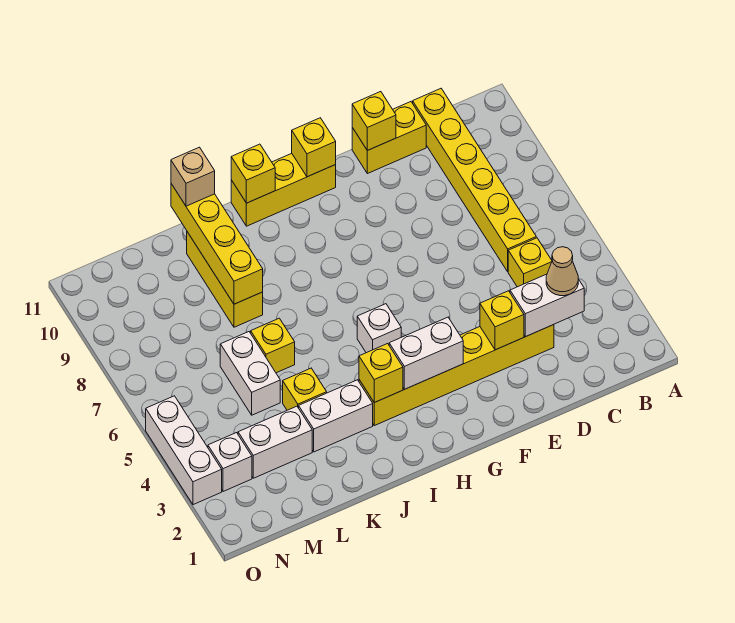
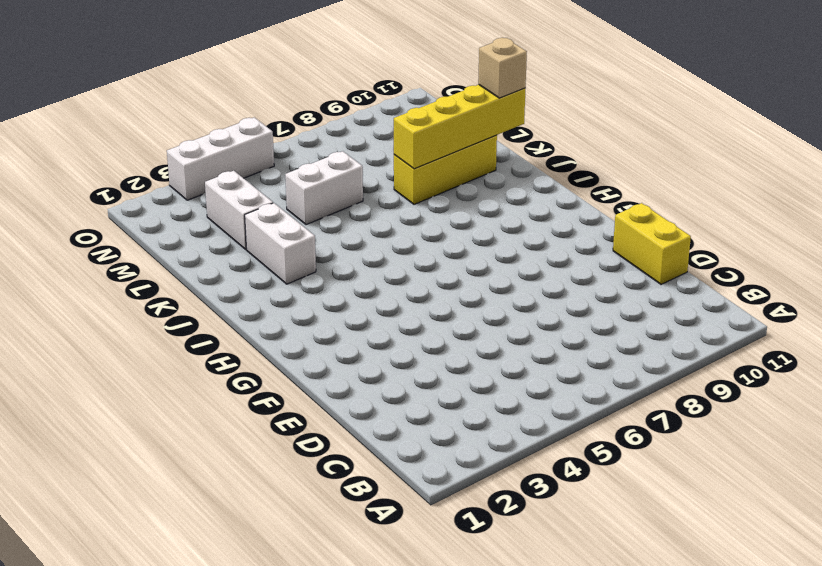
none -> yellow brick C5 level 1
none -> yellow brick C6:C11 level 1
none -> yellow brick D3:I3 level 1

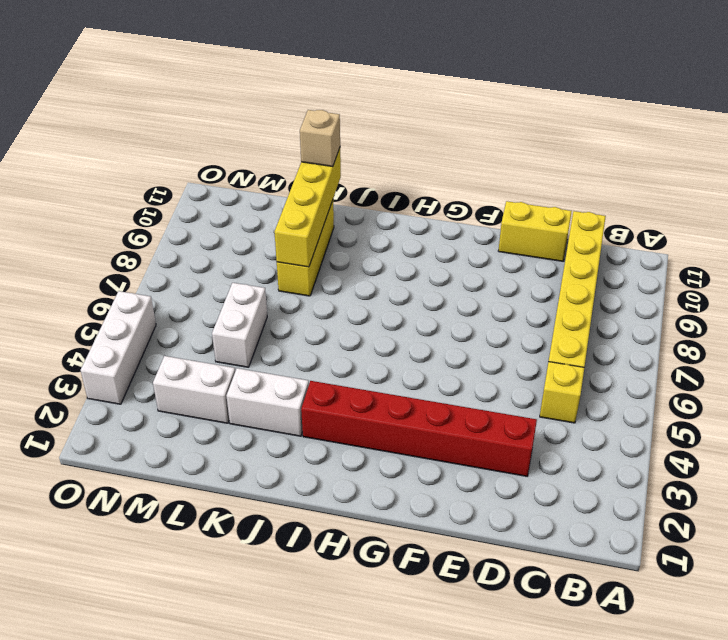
red brick D3:I3 level 1 -> yellow brick D3:I3 level 1
none -> yellow brick G11:I11 level 1
none -> white brick H5 level 1
none -> yellow brick K4 level 1

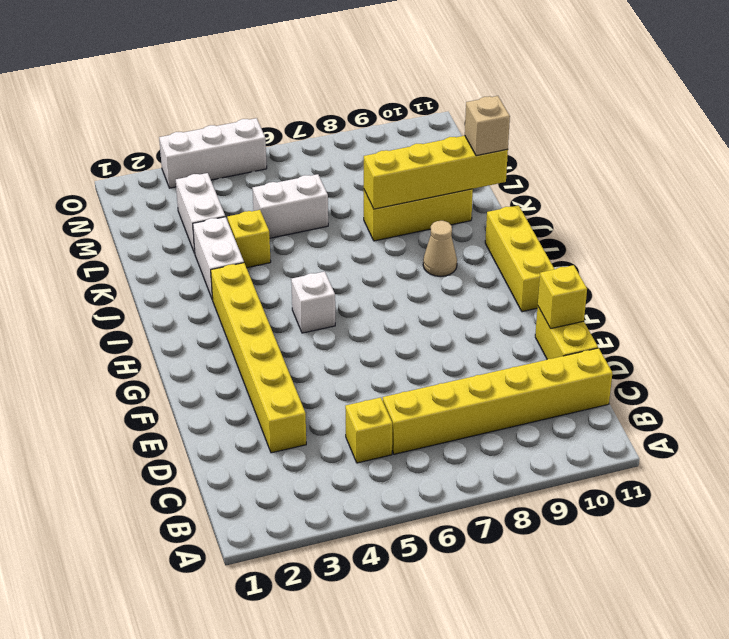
tan cone I9 level 1 -> tan cone C3 level 3
none -> yellow brick K6 level 1
none -> white brick N3 level 1
none -> white brick C3:D3 level 2

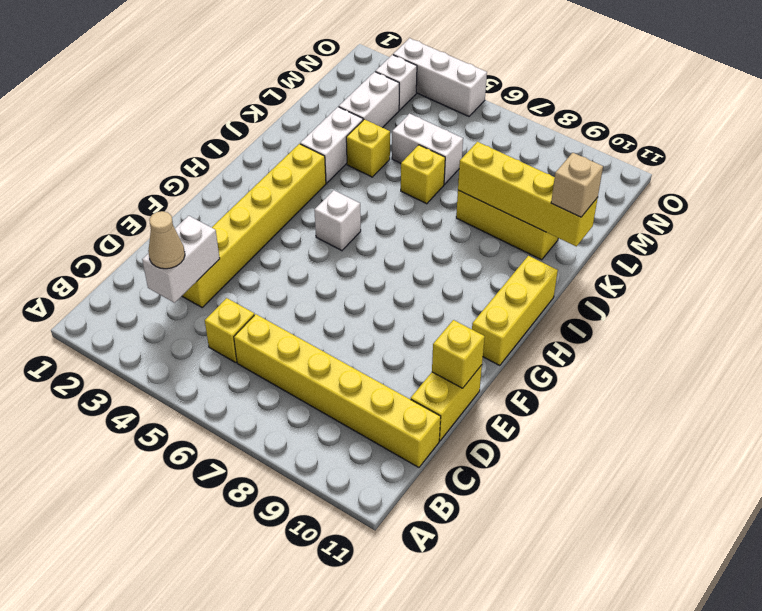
none -> yellow brick E3 level 2
none -> white brick G3:H3 level 2
none -> yellow brick G11 level 2

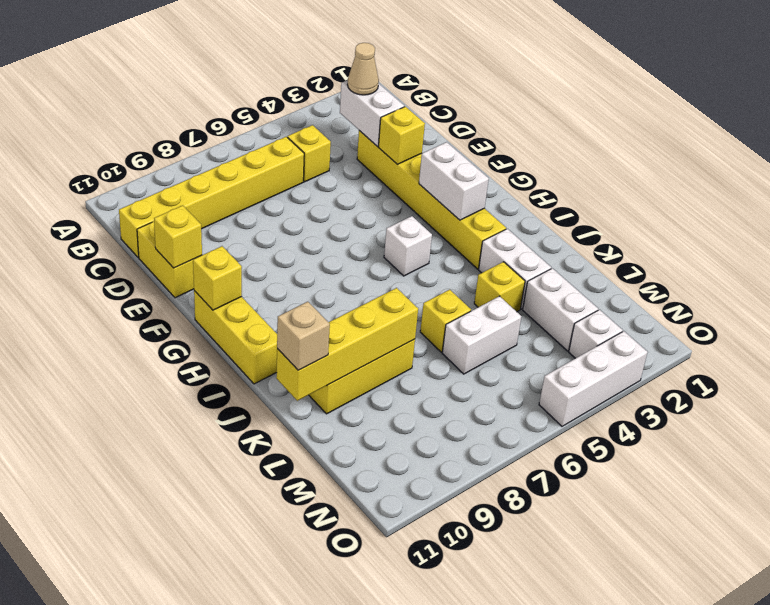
none -> yellow brick I3 level 2
none -> yellow brick I11 level 2

